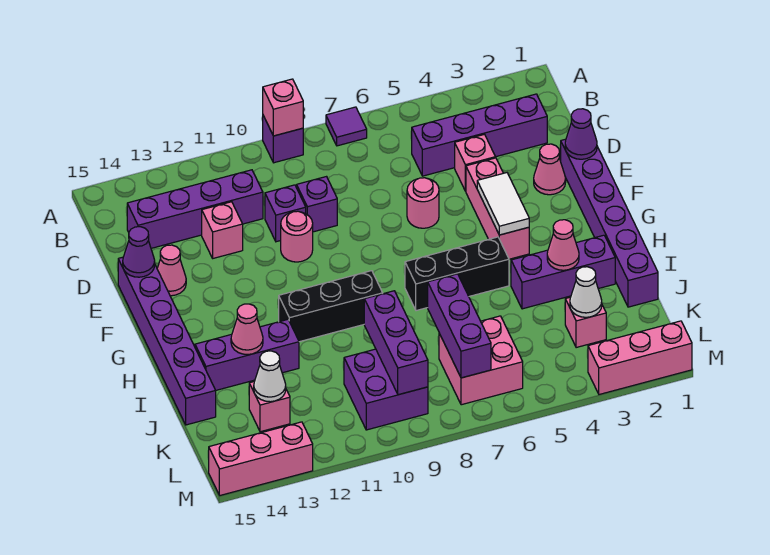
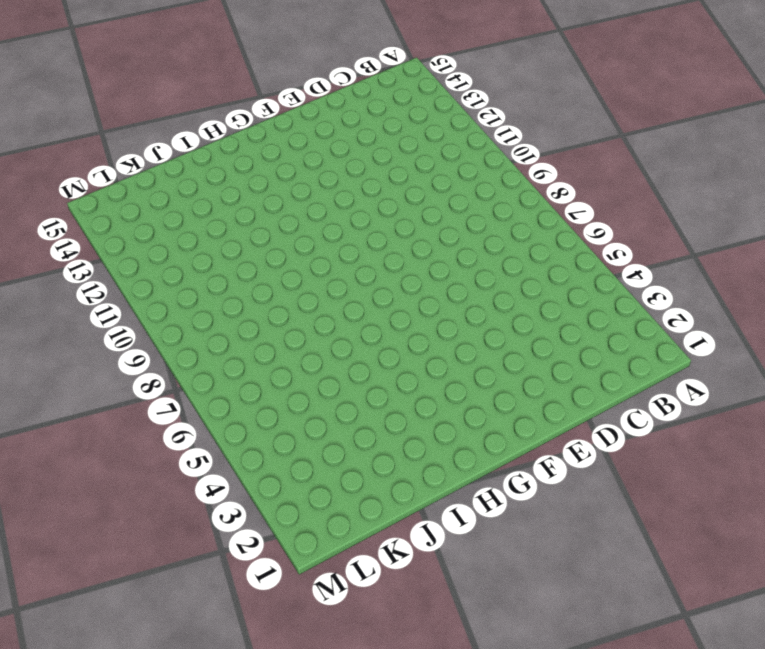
none -> purple tile A7 level 1
none -> purple brick A9 level 1
none -> purple brick C2:C5 level 1
none -> purple brick C11:C14 level 1

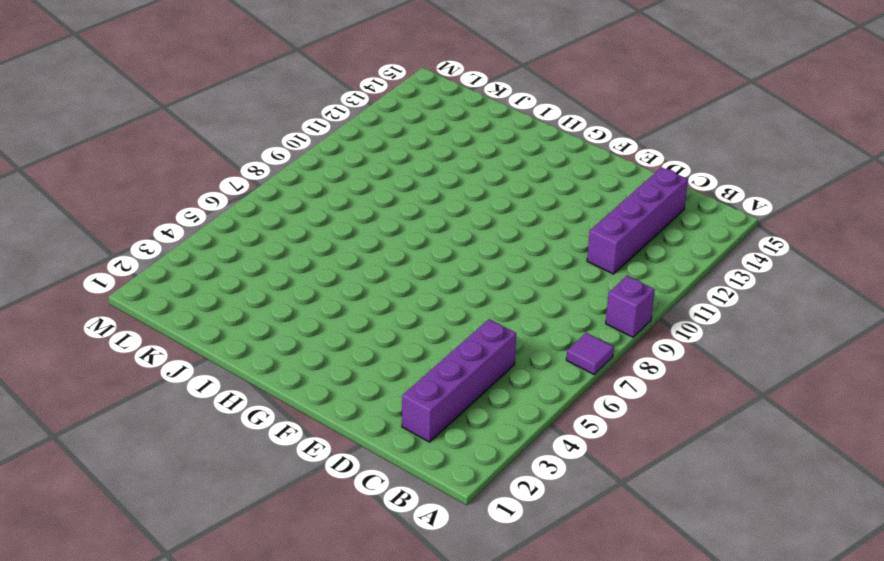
none -> pink brick D4 level 1
none -> purple brick D9 level 1
none -> purple brick D10 level 1
none -> pink brick D12 level 1

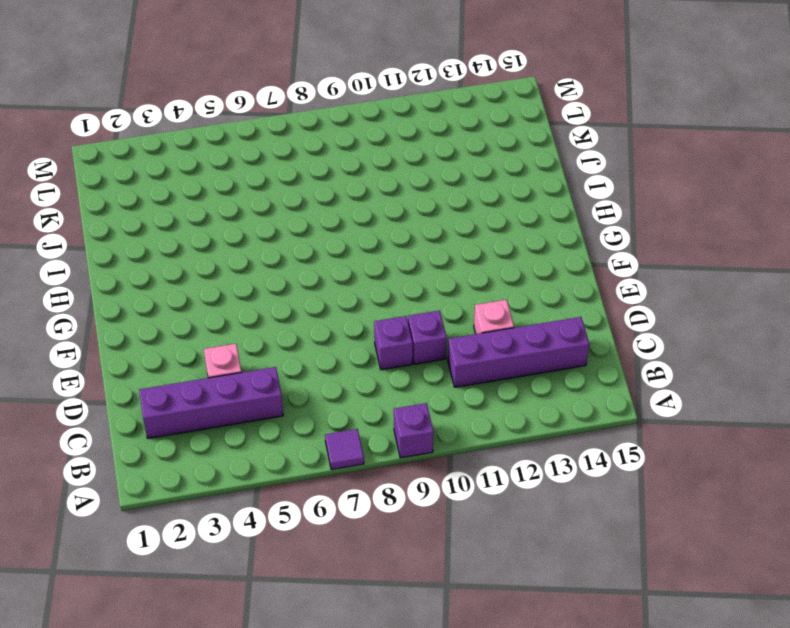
none -> purple brick E1:J1 level 1
none -> pink cone E2 level 1
none -> pink brick E4:G4 level 1
none -> pink round brick E6 level 1

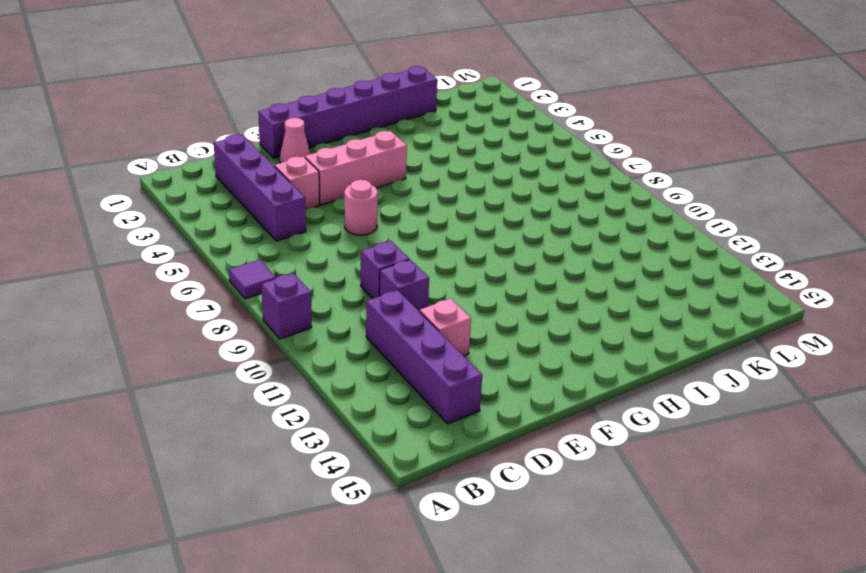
none -> pink round brick E10 level 1
none -> pink cone E14 level 1
none -> purple brick E15:J15 level 1
none -> black brick H5:H7 level 1

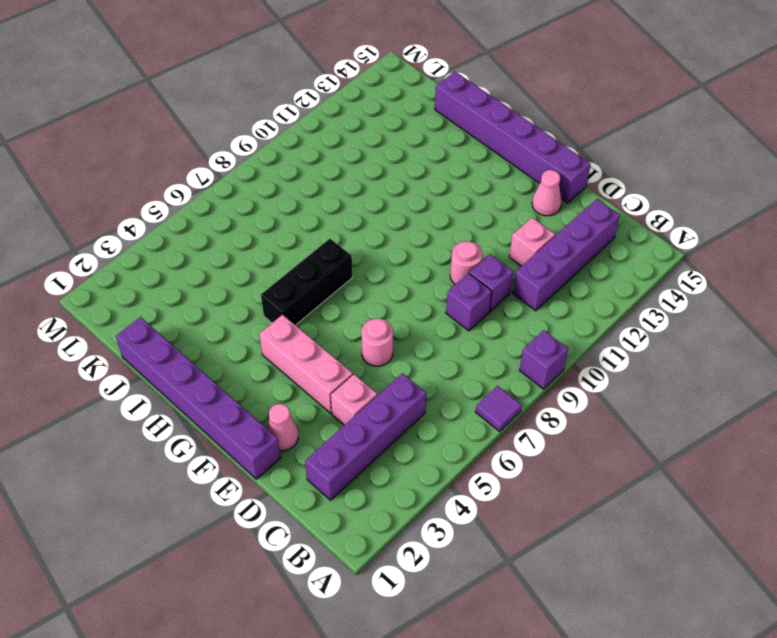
none -> black brick H9:H11 level 1
none -> purple brick I2:I4 level 1
none -> purple brick I12:I14 level 1
none -> pink brick K3 level 1

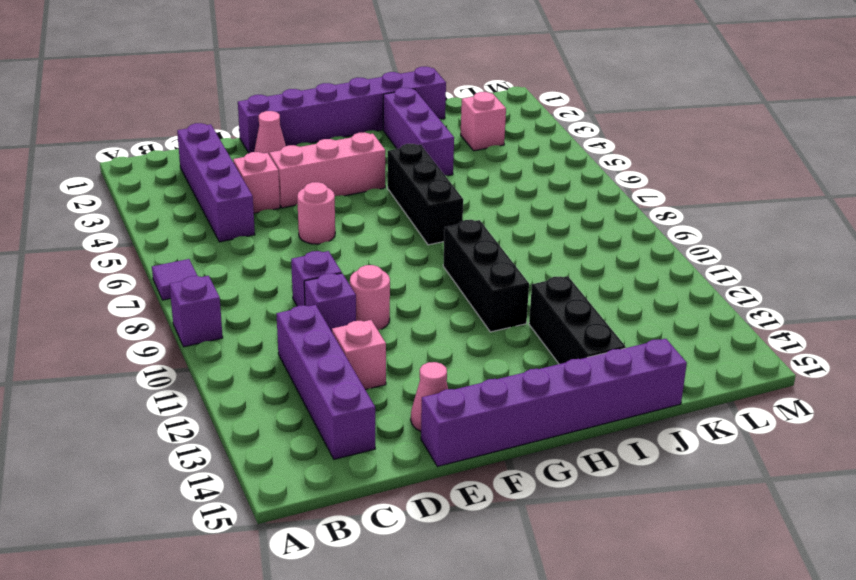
black brick I12:I14 level 1 -> purple brick I12:I14 level 1
none -> pink brick K6:L7 level 1
none -> purple brick K9:L10 level 1
none -> pink brick K13 level 1
none -> pink brick M1:M3 level 1

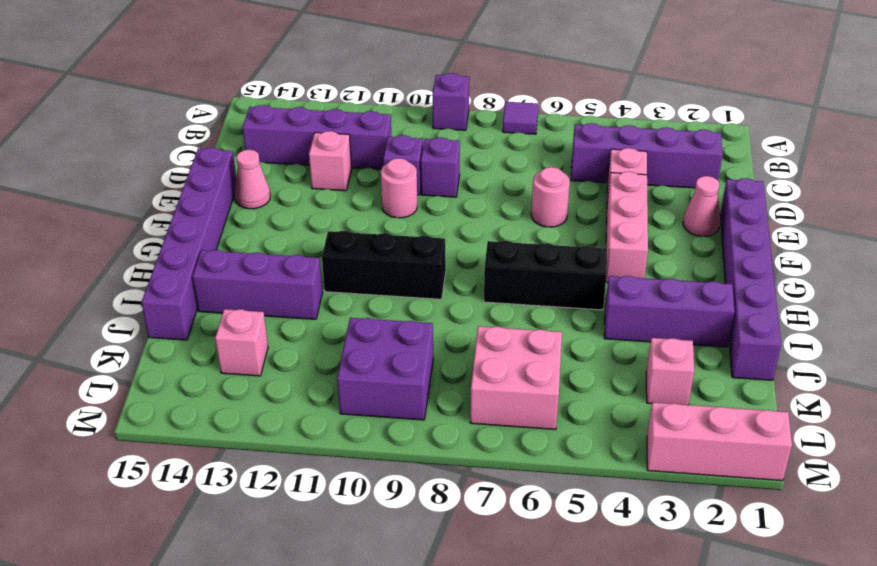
none -> pink brick M13:M15 level 1
none -> pink brick A9 level 2
none -> purple cone E1 level 2
none -> purple cone E15 level 2

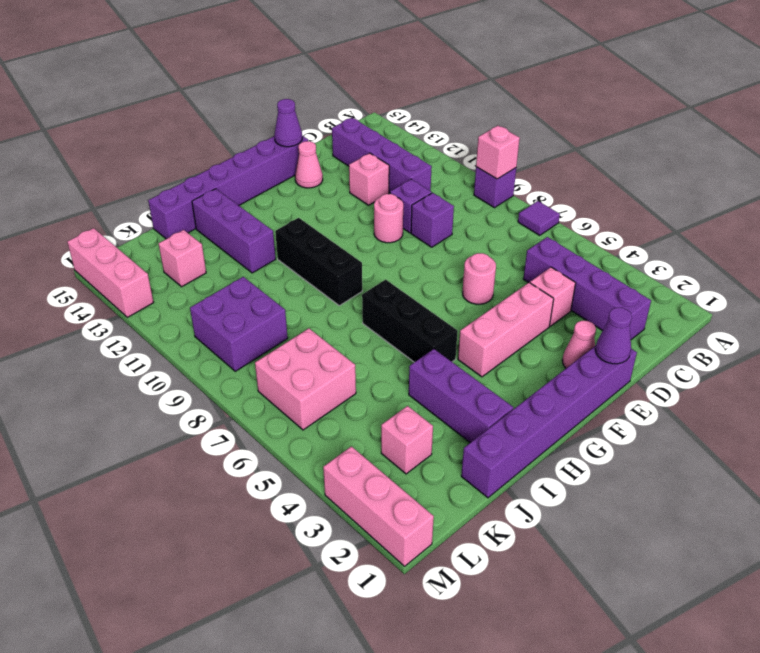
none -> white tile F4:G4 level 2
none -> pink cone I3 level 2
none -> pink cone I13 level 2
none -> purple brick J7:L7 level 2

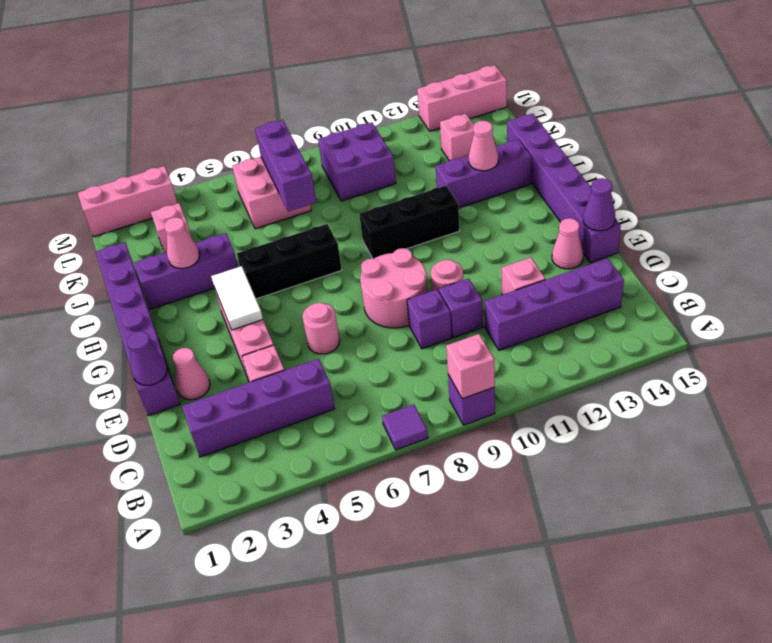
pink round brick E8:F9 level 1 -> none
none -> purple brick J9:L9 level 2
none -> white cone K3 level 2
none -> white cone K13 level 2

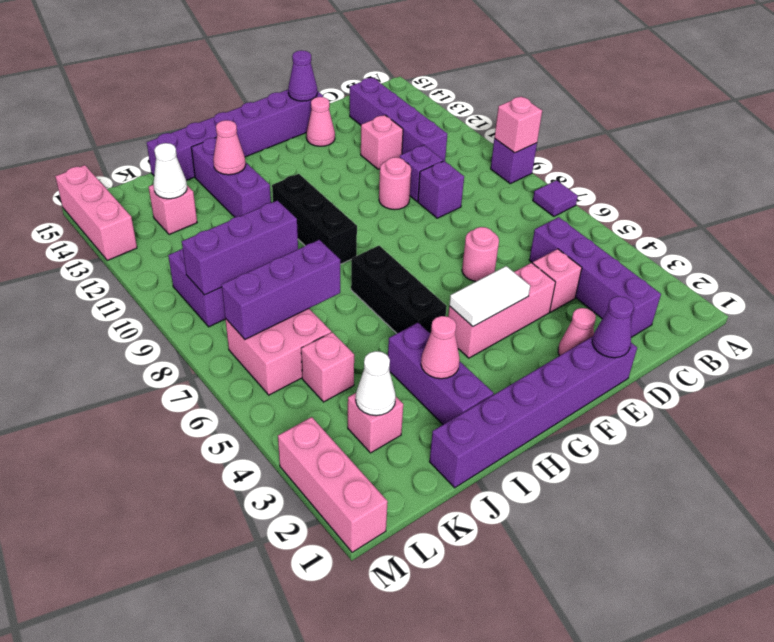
pink brick K5 level 1 -> none

